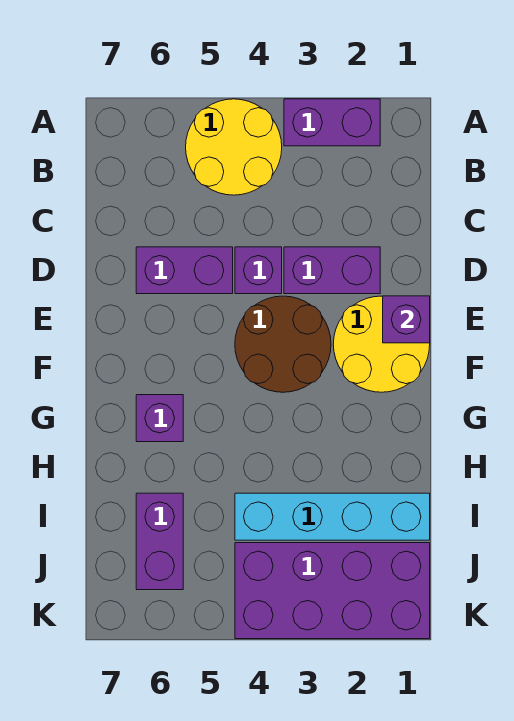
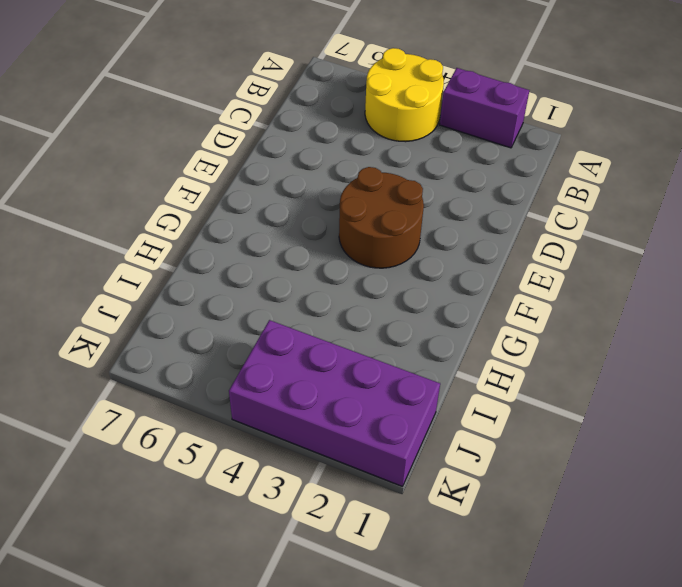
none -> purple brick D2:D3 level 1
none -> purple brick D4 level 1
none -> purple brick D5:D6 level 1

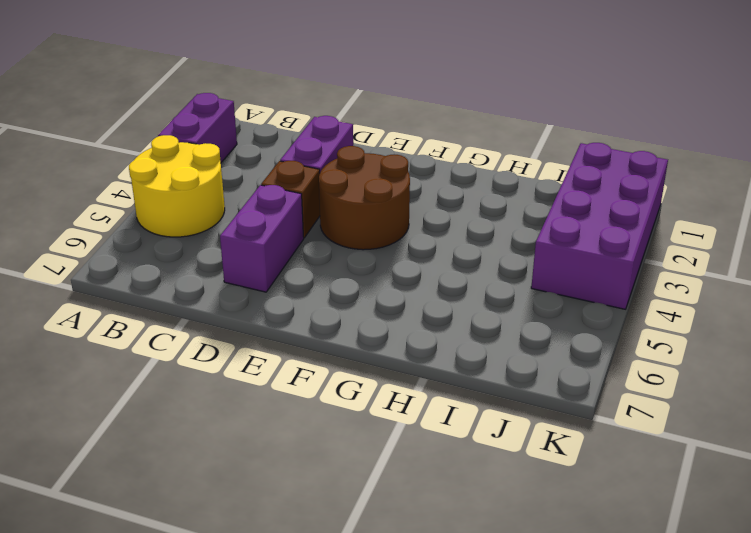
brown brick D4 level 1 -> purple brick D4 level 1
none -> yellow round brick E1:F2 level 1
none -> purple brick G6 level 1
none -> cyan brick I1:I4 level 1

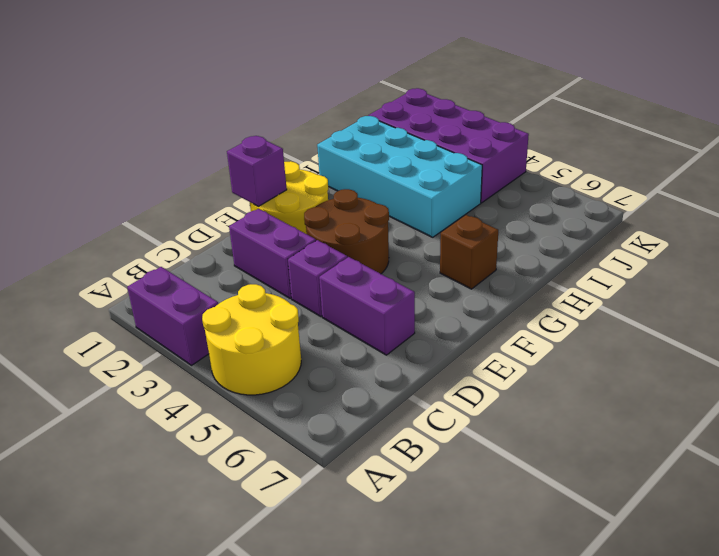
brown brick G6 level 1 -> purple brick G6 level 1
cyan brick H1:I4 level 1 -> cyan brick I1:I4 level 1
none -> purple brick I6:J6 level 1

